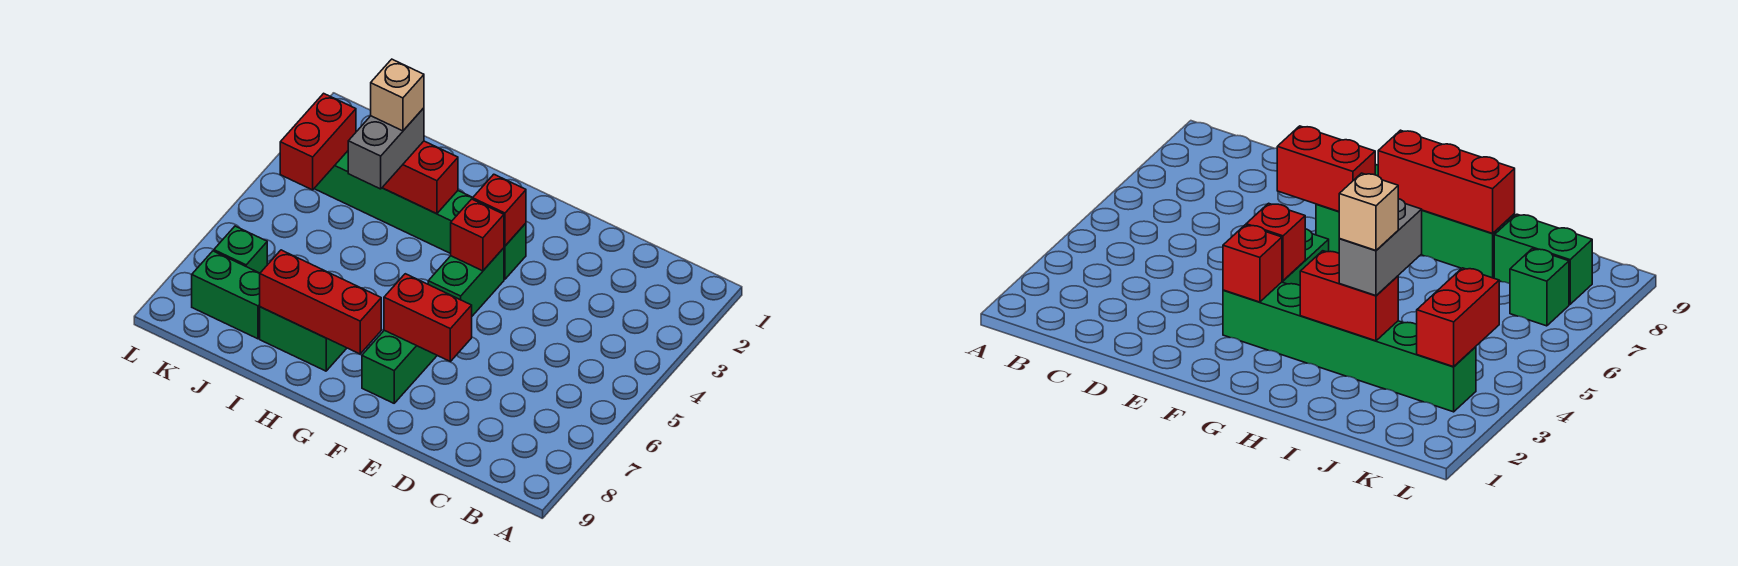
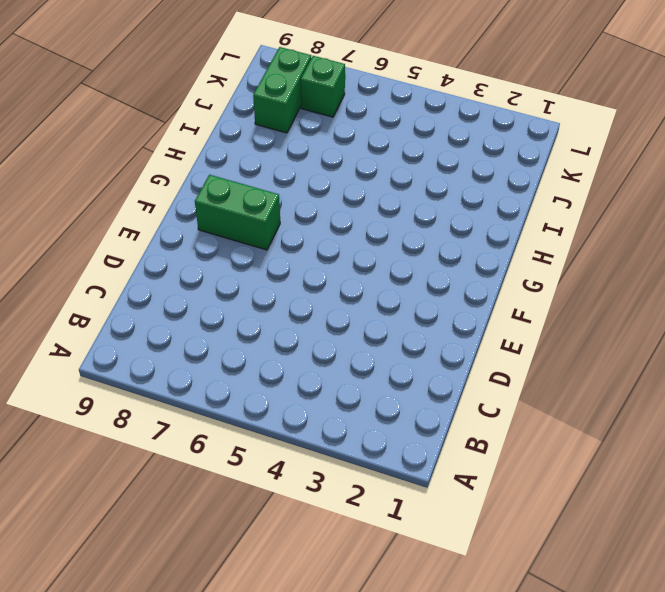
none -> green brick F3:K3 level 1
none -> green brick F4:F5 level 1
none -> green brick H8:I8 level 1

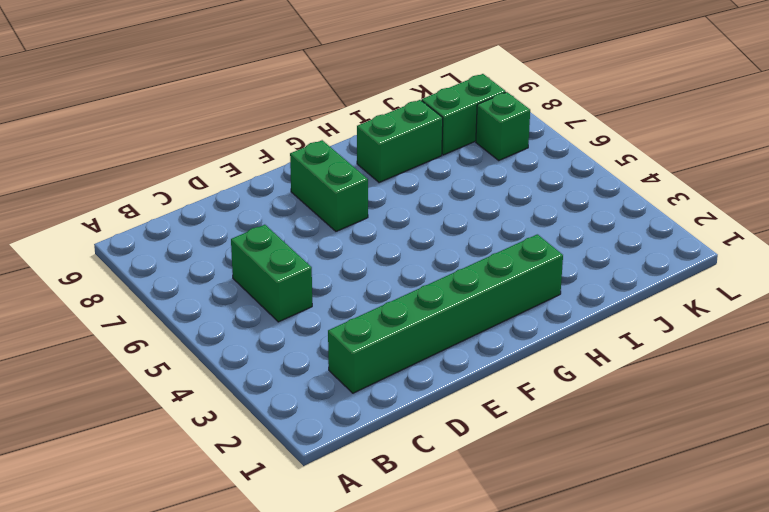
green brick C2:H2 level 1 -> green brick F3:K3 level 1
green brick C5:C6 level 1 -> green brick F4:F5 level 1
none -> red brick E7:F7 level 2
none -> red brick F3 level 2
none -> red brick F4 level 2

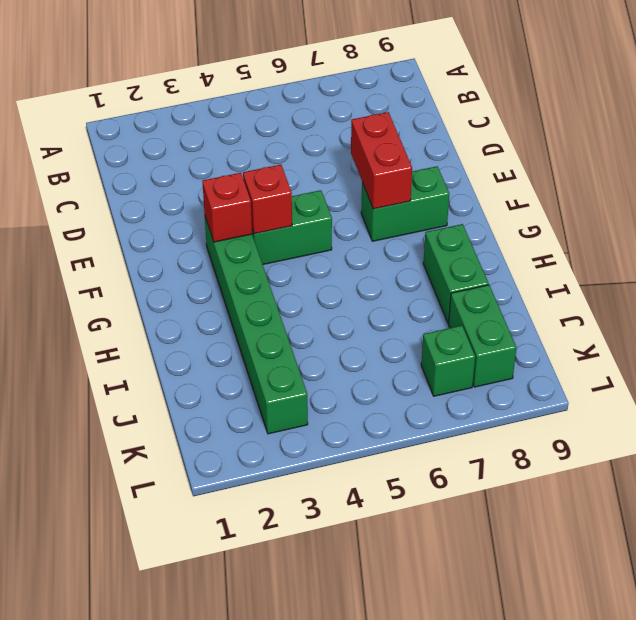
none -> red brick G8:I8 level 2
none -> red brick H3:I3 level 2
none -> red brick K3:K4 level 2

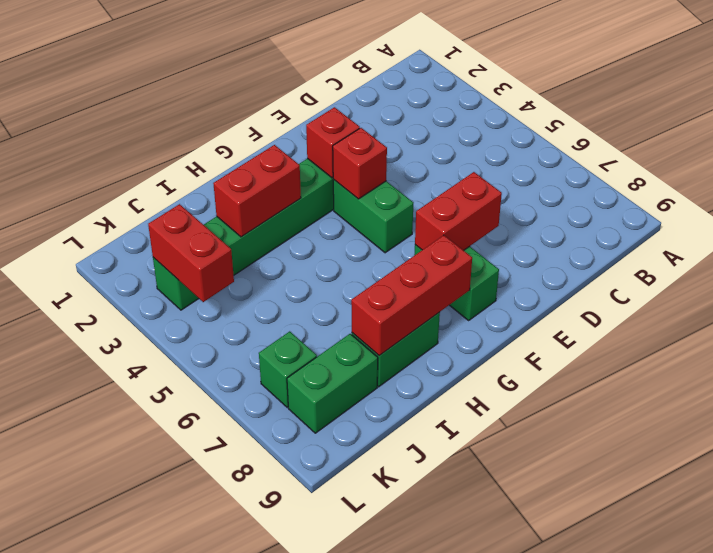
none -> grey brick I3:I4 level 3
none -> tan brick I3 level 4

